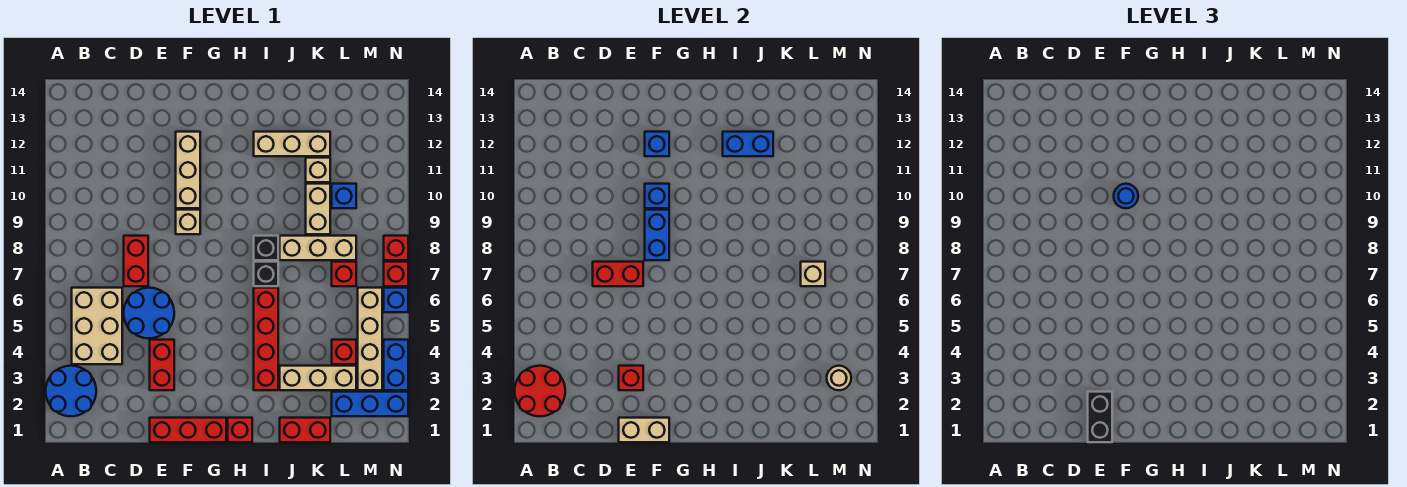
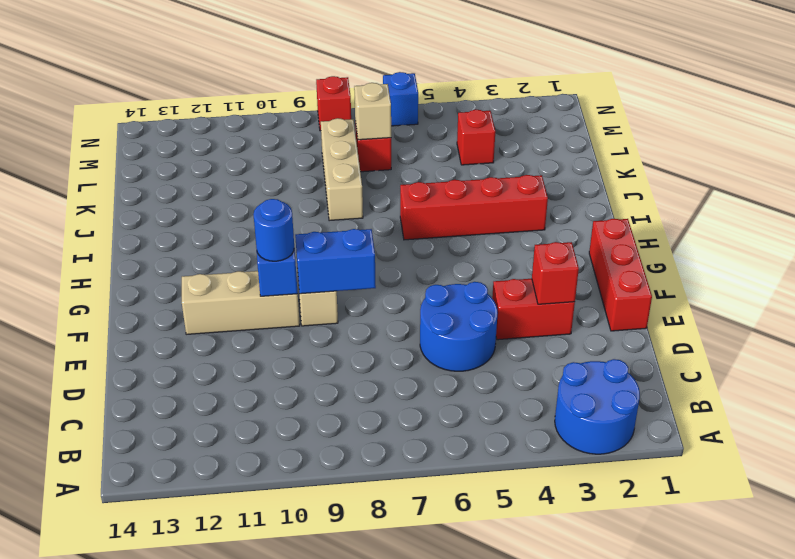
none -> tan brick B4:C6 level 1
none -> red brick D7:D8 level 1
none -> red brick H1 level 1
none -> black brick I7 level 1

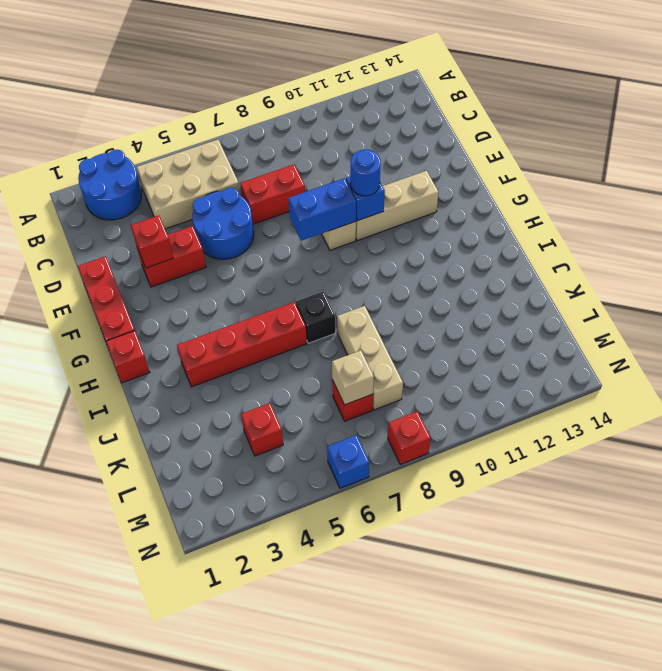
none -> black brick I8 level 1
none -> tan brick I12:K12 level 1
none -> red brick J1:K1 level 1
none -> tan brick J3:L3 level 1

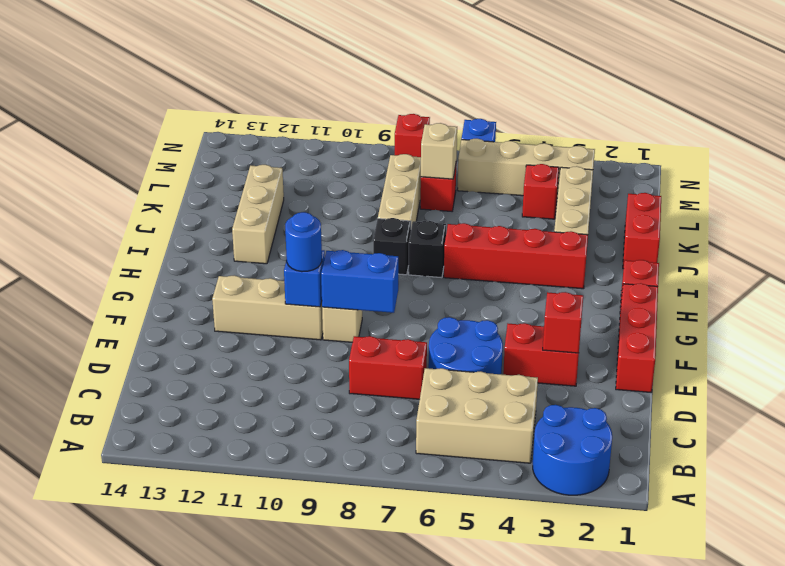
none -> tan brick K9:K10 level 1
none -> tan brick K11 level 1
none -> blue brick L2:N2 level 1
none -> blue brick L10 level 1

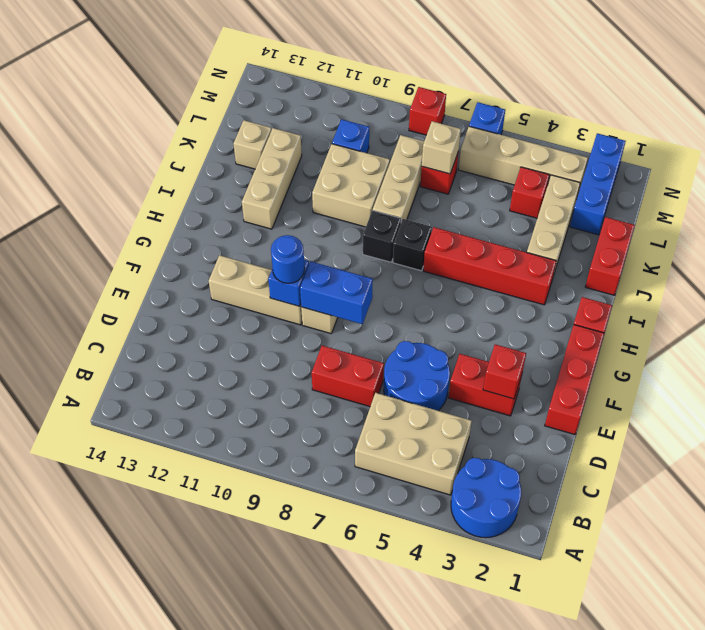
tan brick J9:K10 level 1 -> tan brick K9:K10 level 1
tan brick K13 level 1 -> tan brick K11 level 1
none -> blue brick N3:N4 level 1
none -> red brick N7 level 1
none -> red round brick A2:B3 level 2
none -> red brick D7:E7 level 2

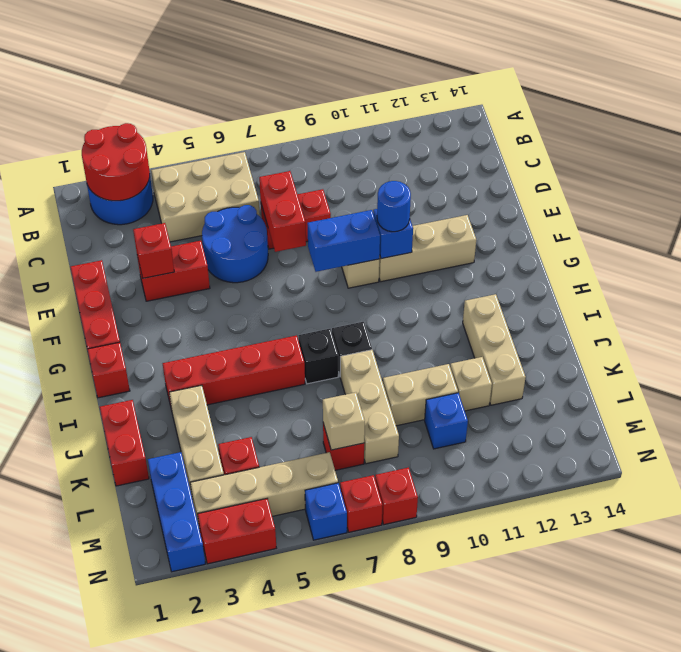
red brick N3:N4 level 1 -> blue brick N3:N4 level 1
none -> tan brick E1:F1 level 2
none -> blue brick F12 level 2
none -> blue brick I12:J12 level 2
none -> tan round brick M3 level 2

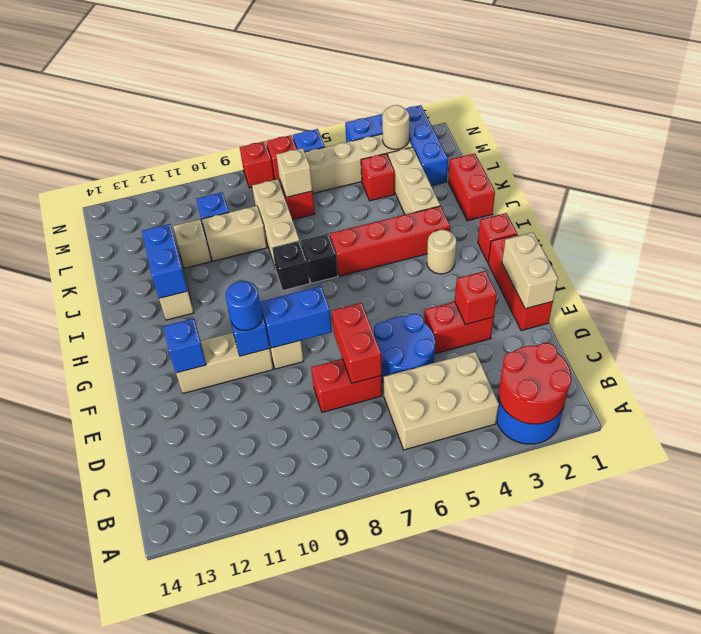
tan round brick H3 level 1 -> none
none -> black brick E1:E2 level 3

